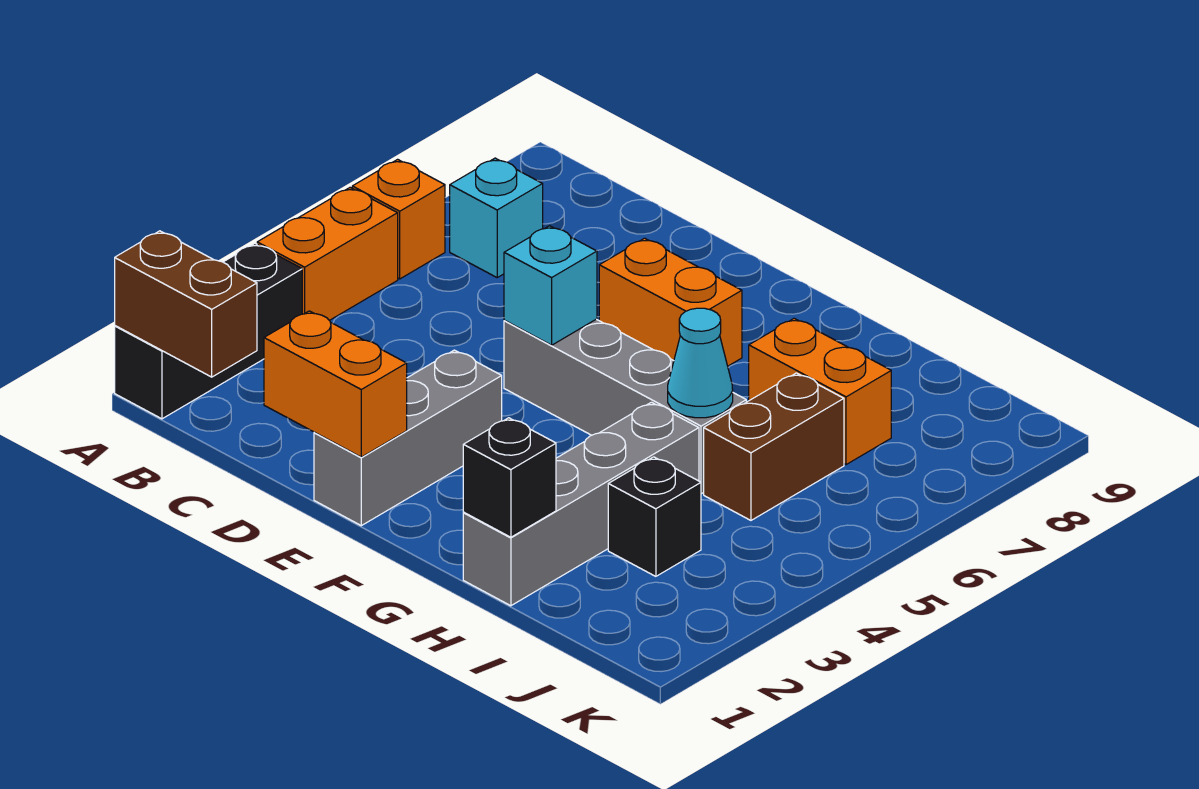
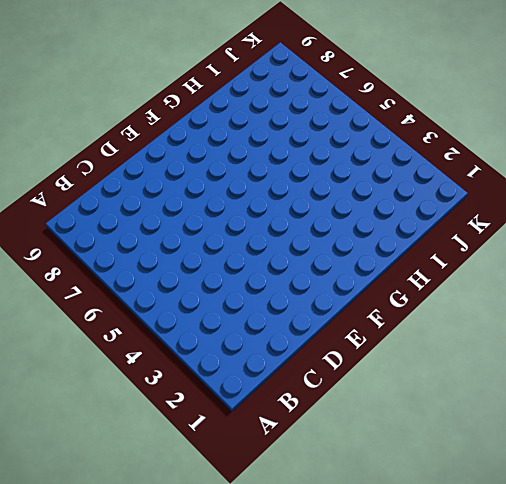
none -> black brick A1:A3 level 1
none -> orange brick A4:A5 level 1
none -> orange brick A6 level 1

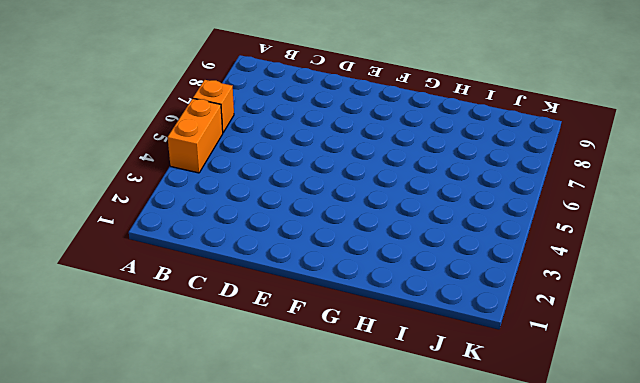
none -> black brick A1:A3 level 1
none -> cyan brick B7 level 1
none -> grey brick E1:E3 level 1

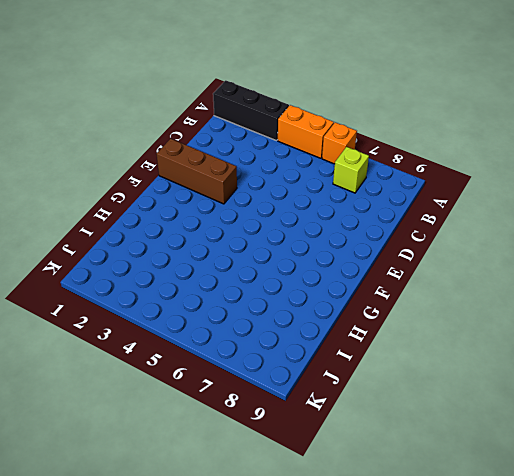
lime brick B7 level 1 -> cyan brick B7 level 1
brown brick E1:E3 level 1 -> grey brick E1:E3 level 1
none -> grey brick E5:H5 level 1
none -> orange brick E7:F7 level 1
none -> grey brick H1:H4 level 1

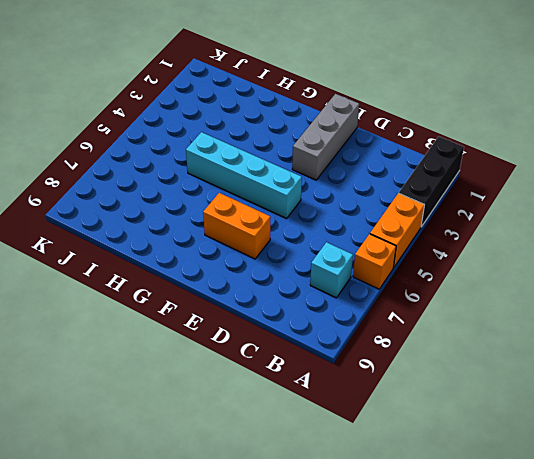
cyan brick E5:H5 level 1 -> grey brick E5:H5 level 1
none -> grey brick H1:H4 level 1
none -> orange brick H7:I7 level 1
none -> black brick I3 level 1

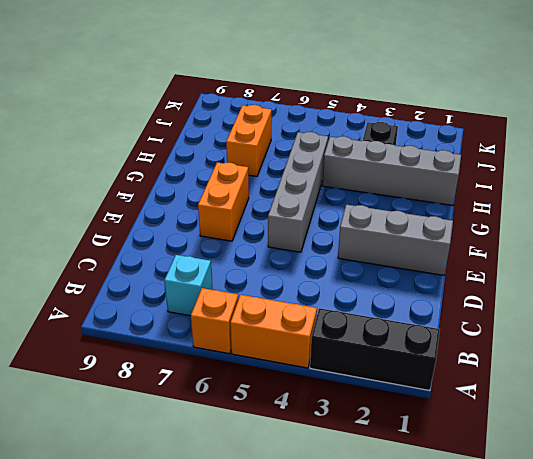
none -> brown brick I5:I6 level 1
none -> brown brick A1:B1 level 2
none -> orange brick D1:E1 level 2

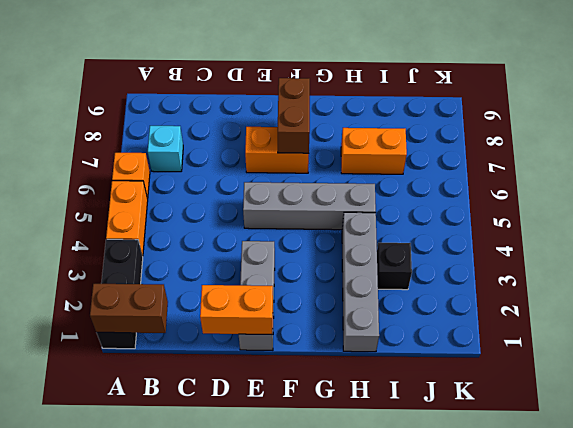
brown brick F7:F8 level 2 -> brown brick I5:I6 level 1
none -> cyan brick E5 level 2
none -> black brick H1 level 2
none -> cyan cone H5 level 2

